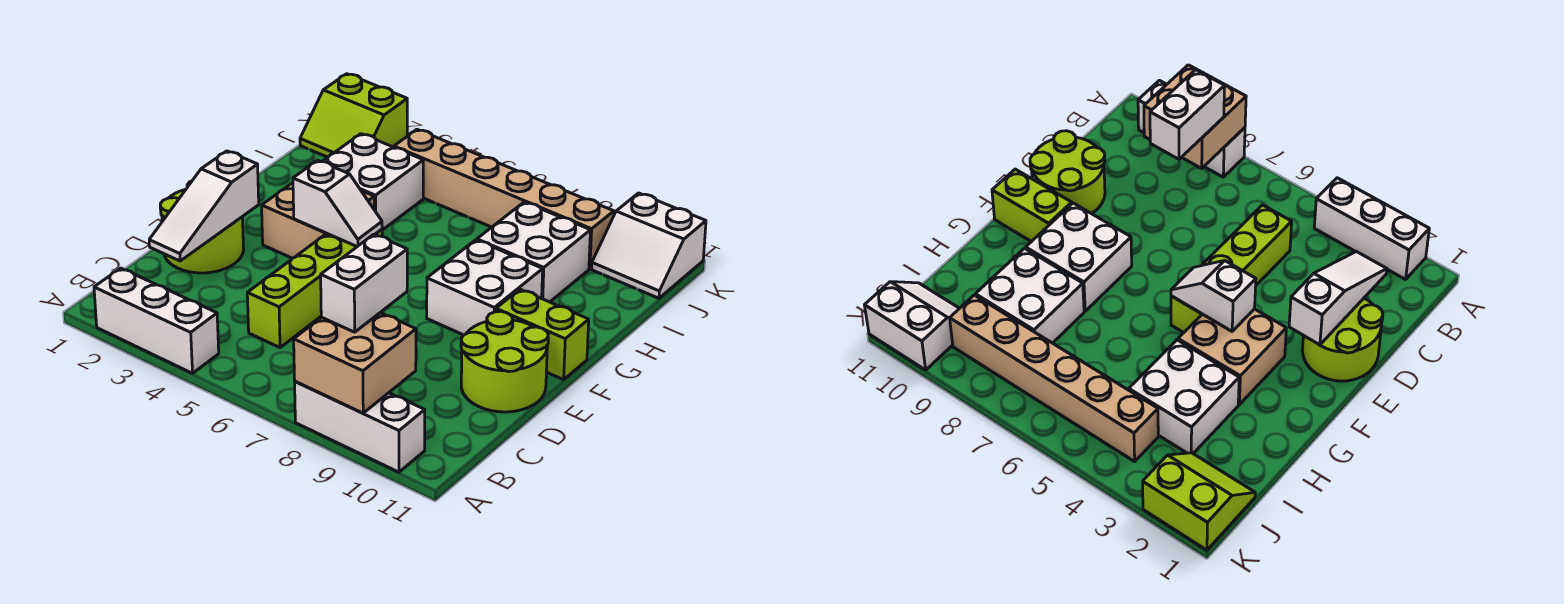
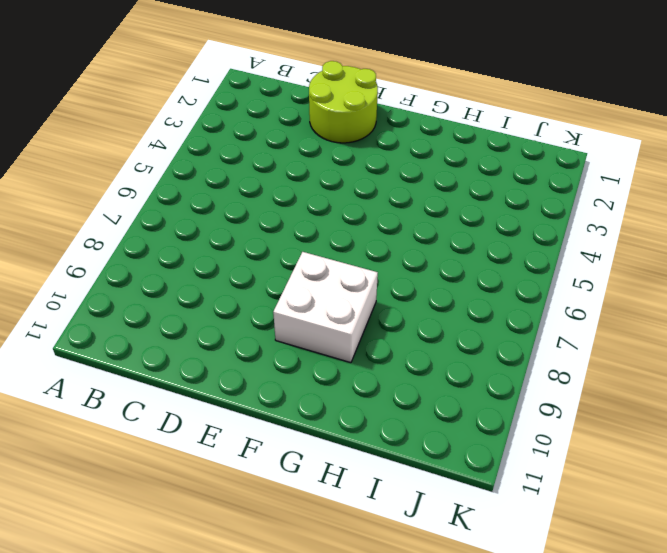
none -> white brick A2:A4 level 1
none -> white brick A8:A10 level 1
none -> lime brick C5:F5 level 1

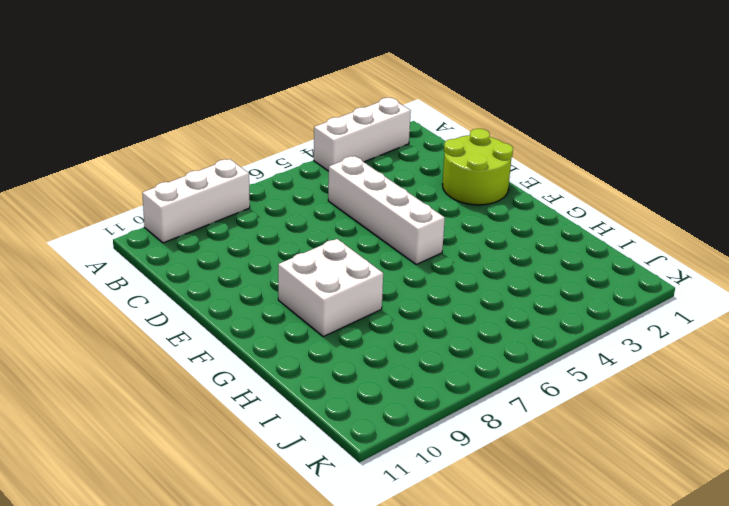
white brick C5:F5 level 1 -> lime brick C5:F5 level 1
none -> lime round brick D10:E11 level 1
none -> tan brick F3:G4 level 1
none -> lime brick F10:F11 level 1

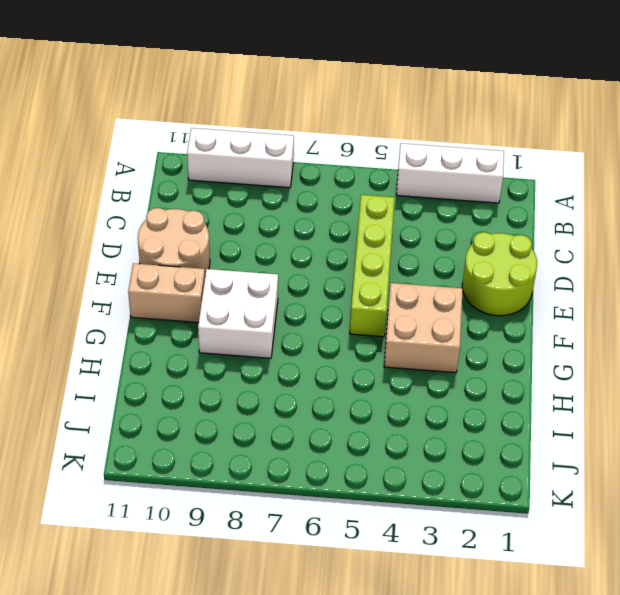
tan round brick D10:E11 level 1 -> lime round brick D10:E11 level 1
tan brick F10:F11 level 1 -> lime brick F10:F11 level 1
none -> white brick H3:I4 level 1
none -> white brick H8:I9 level 1
none -> lime slope J1:K2 level 1 top K

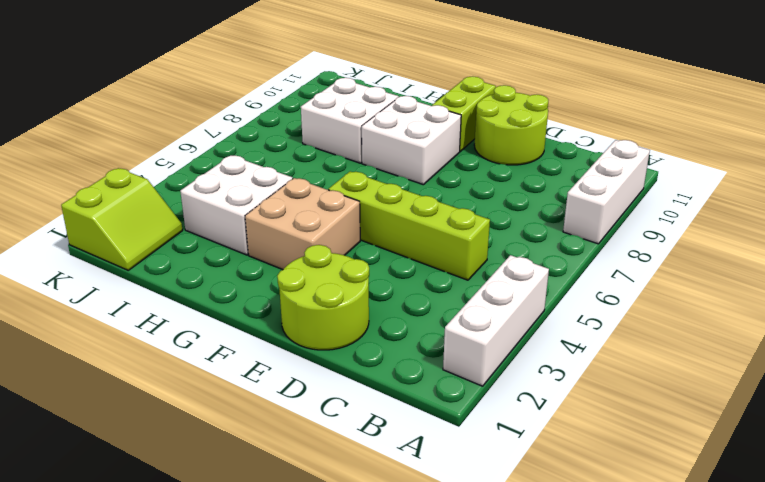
none -> tan brick J4:J9 level 1
none -> white slope J10:K11 level 1 top K
none -> tan brick A8:B9 level 2

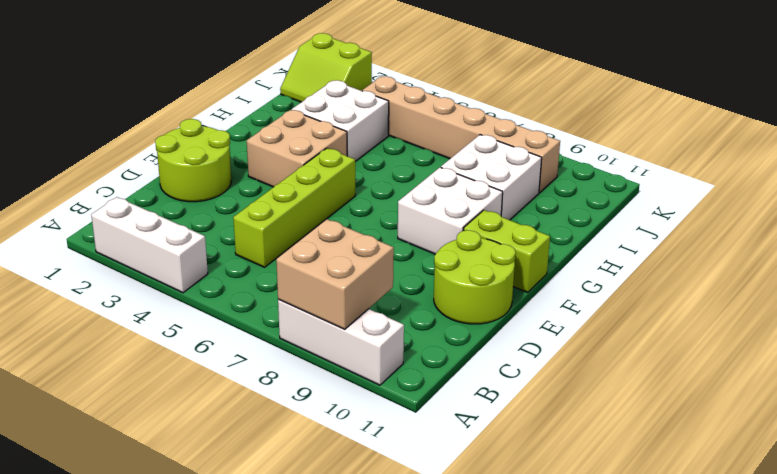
none -> white slope J10:K11 level 1 top K
none -> white slope C2:E2 level 2 top E
none -> white slope F4:F5 level 2 top 4

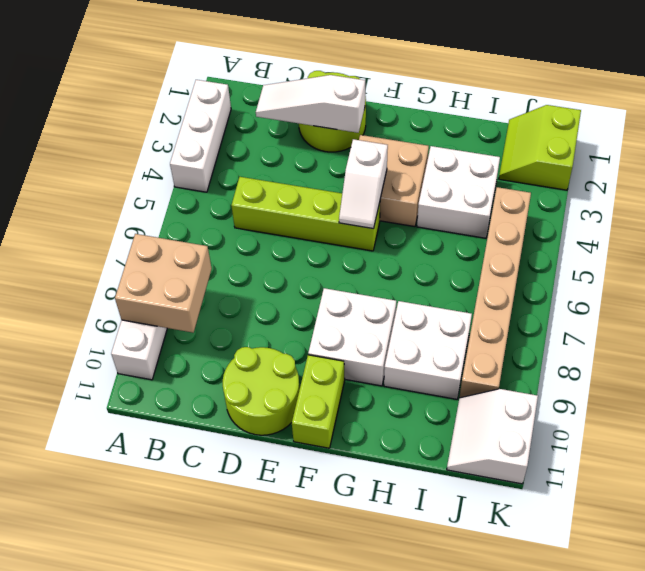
none -> white brick B8:C8 level 3

